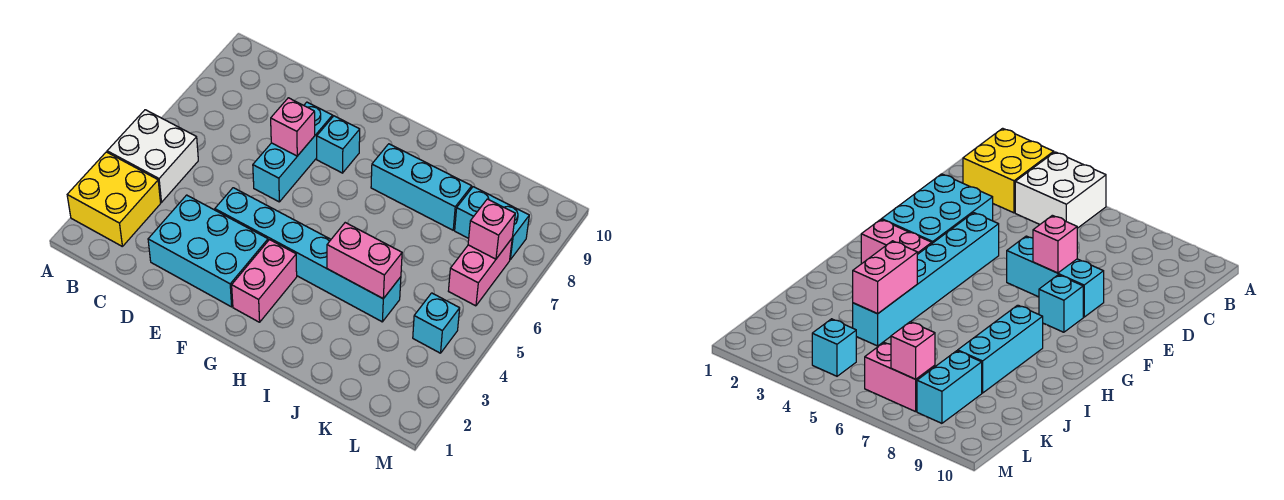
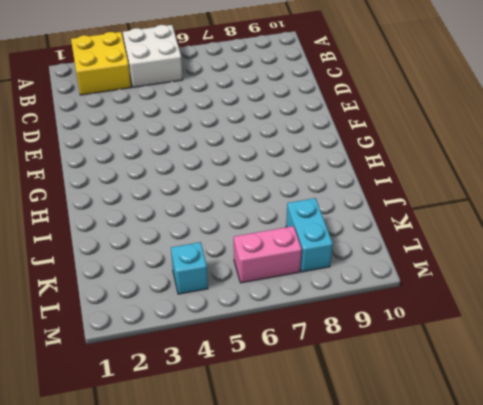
none -> cyan brick D2:F3 level 1
none -> cyan brick E4:J4 level 1
none -> cyan brick E6:E8 level 1

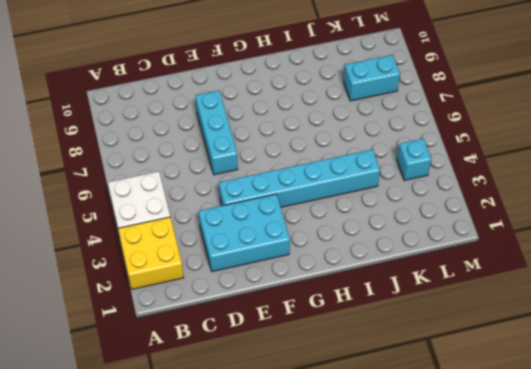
none -> cyan brick F8 level 1
none -> pink brick G2:G3 level 1
none -> cyan brick H8:J8 level 1

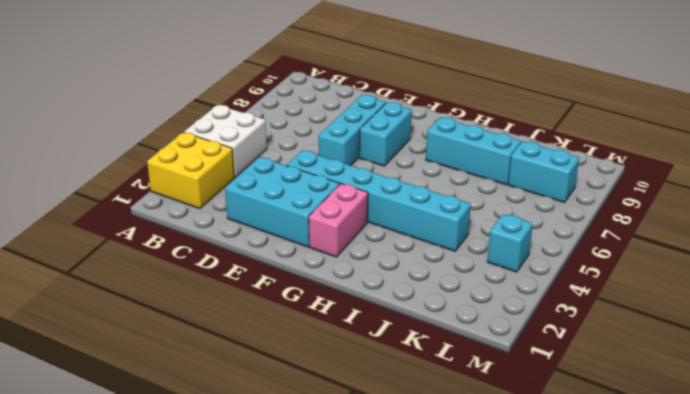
cyan brick F7:F8 level 1 -> cyan brick F8 level 1
none -> pink brick L6:L7 level 1
none -> pink brick E7 level 2
none -> pink brick I4:J4 level 2

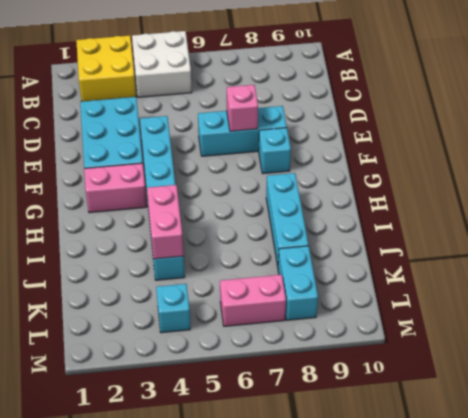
none -> pink brick L7 level 2

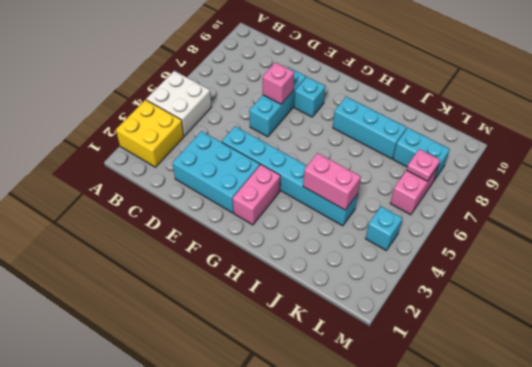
pink plate L7 level 2 -> pink brick L7 level 2

